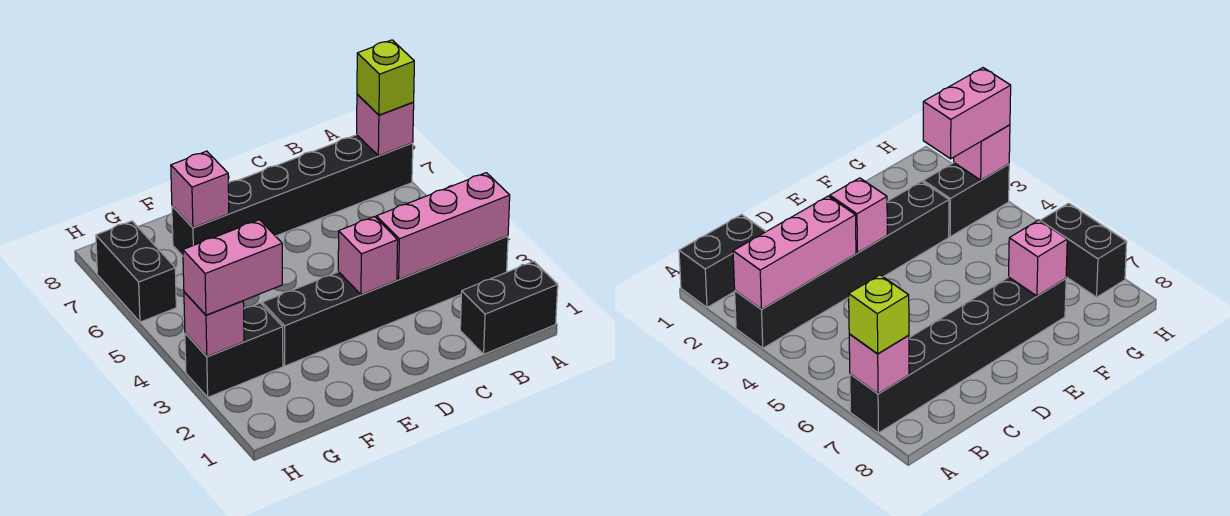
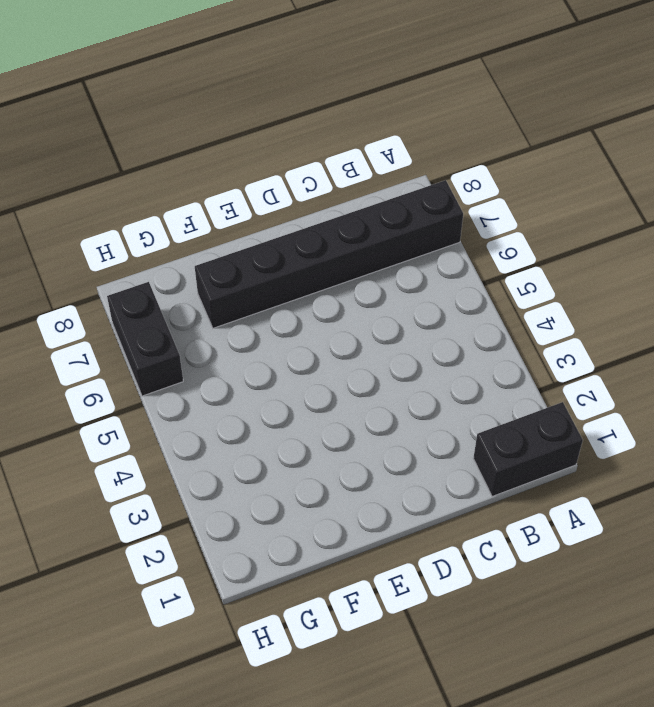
none -> black brick A3:F3 level 1
none -> black brick G3:H3 level 1
none -> pink brick A3:C3 level 2

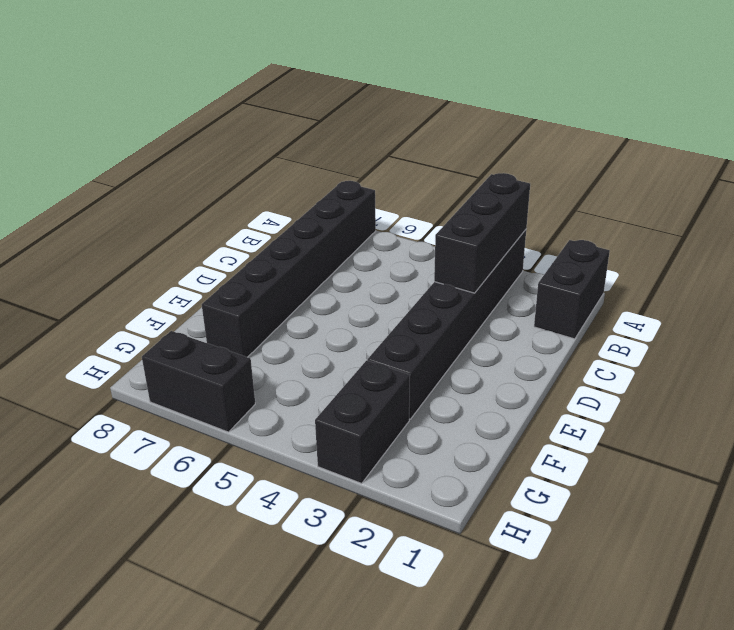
black brick A3:C3 level 2 -> pink brick A3:C3 level 2
none -> pink brick A7 level 2
none -> pink brick D3 level 2
none -> pink brick F7 level 2

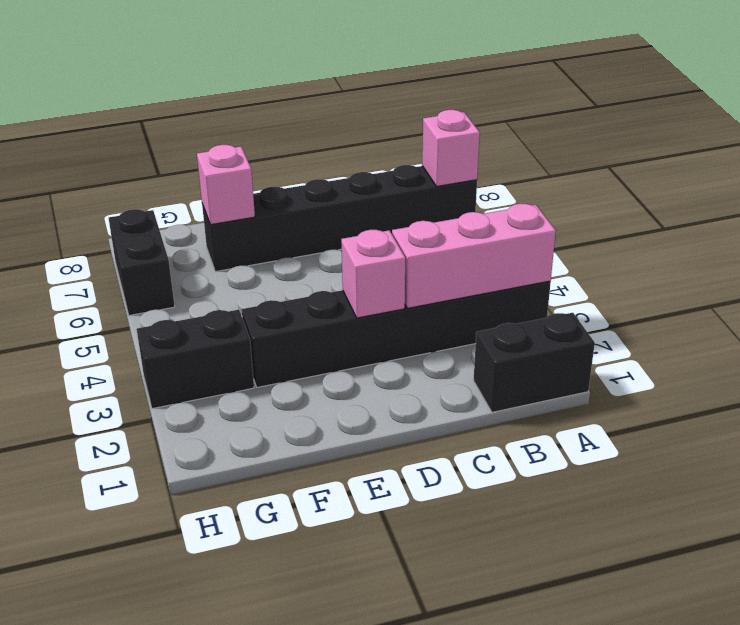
none -> pink brick H3 level 2
none -> lime brick A7 level 3
none -> pink brick G3:H3 level 3

